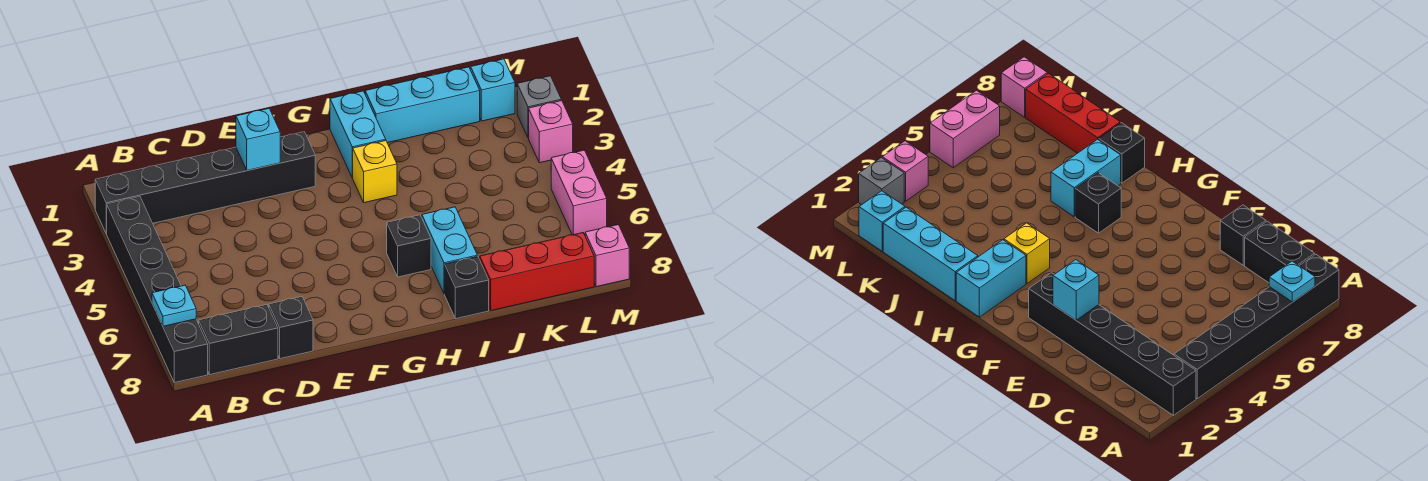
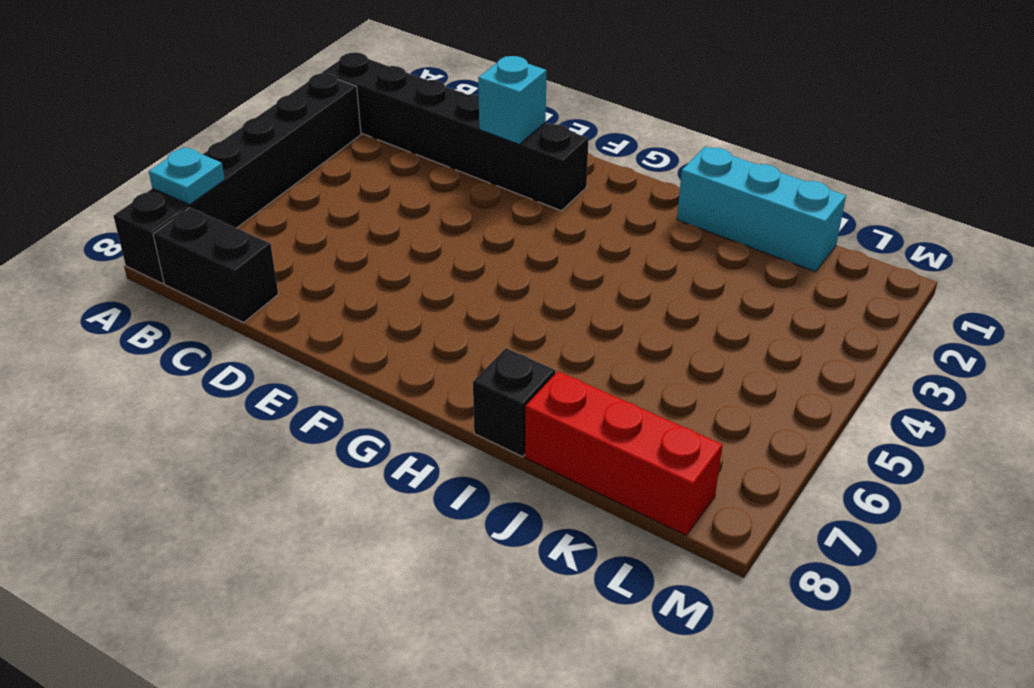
none -> black brick D8 level 1
none -> cyan brick H1:H2 level 1
none -> yellow brick H3 level 1

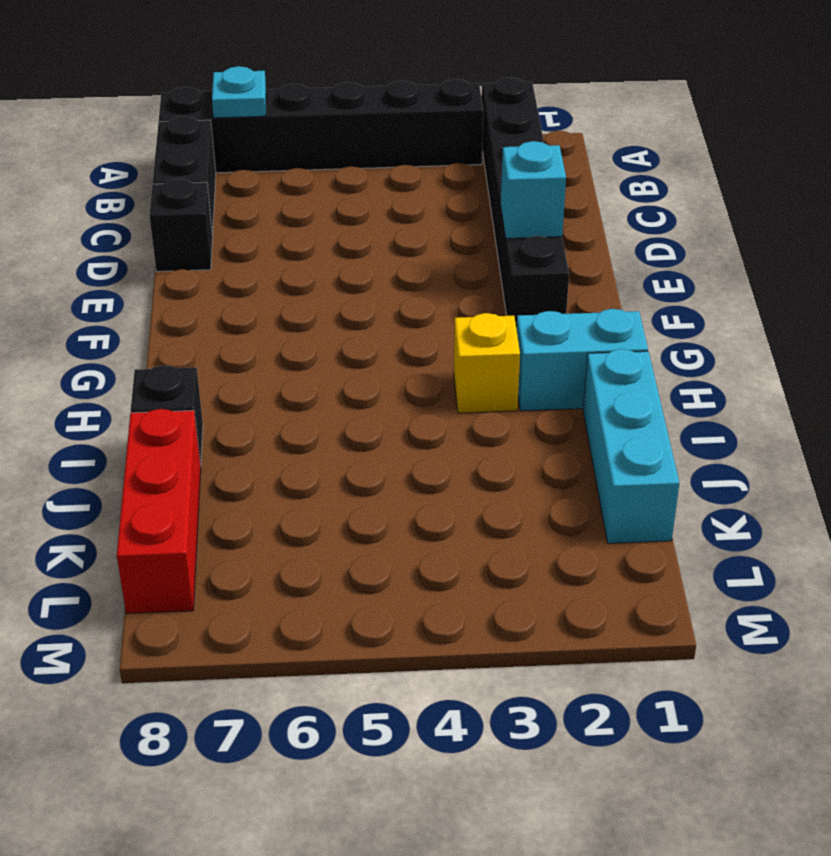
none -> black brick H6 level 1
none -> cyan brick I6:I7 level 1
none -> cyan brick L1 level 1

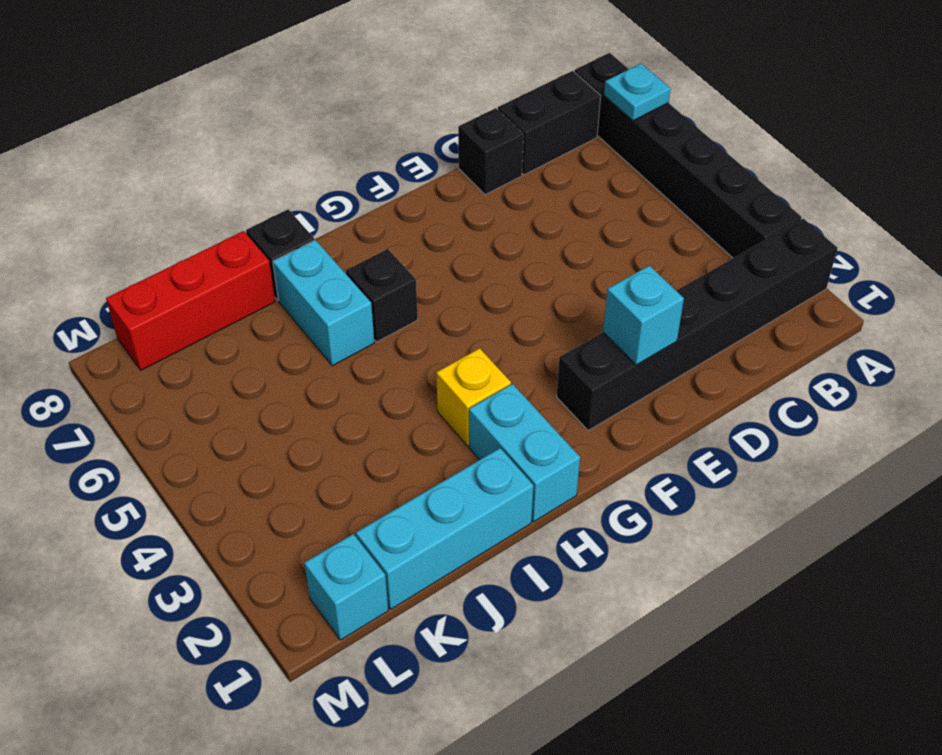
none -> grey brick M2 level 1
none -> pink brick M3 level 1
none -> pink brick M5:M6 level 1

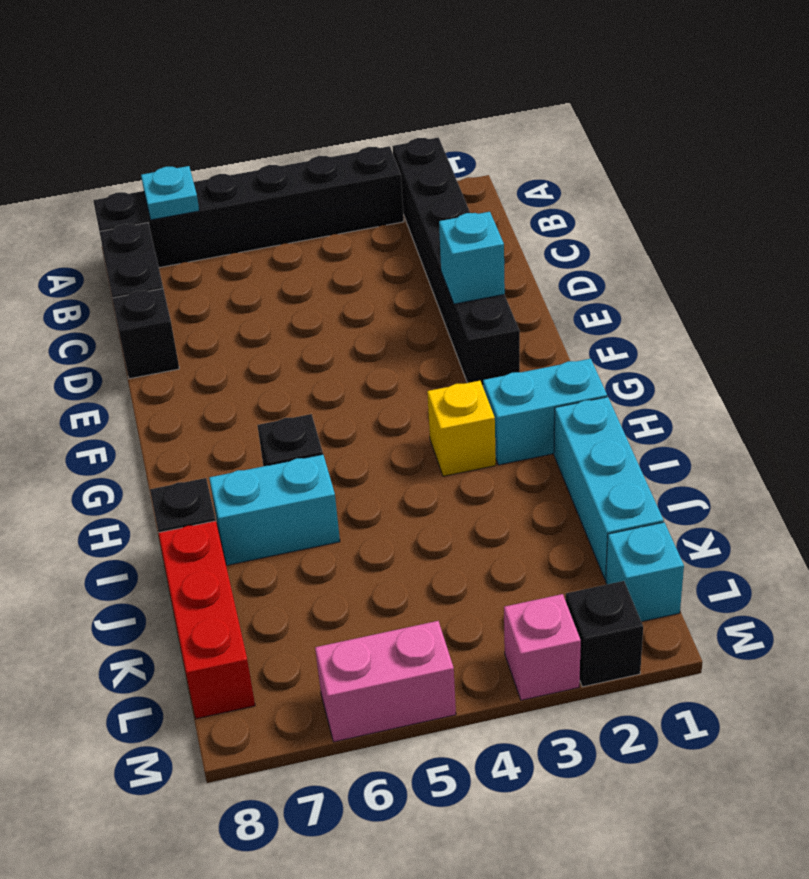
black brick M2 level 1 -> grey brick M2 level 1
none -> pink brick M8 level 1

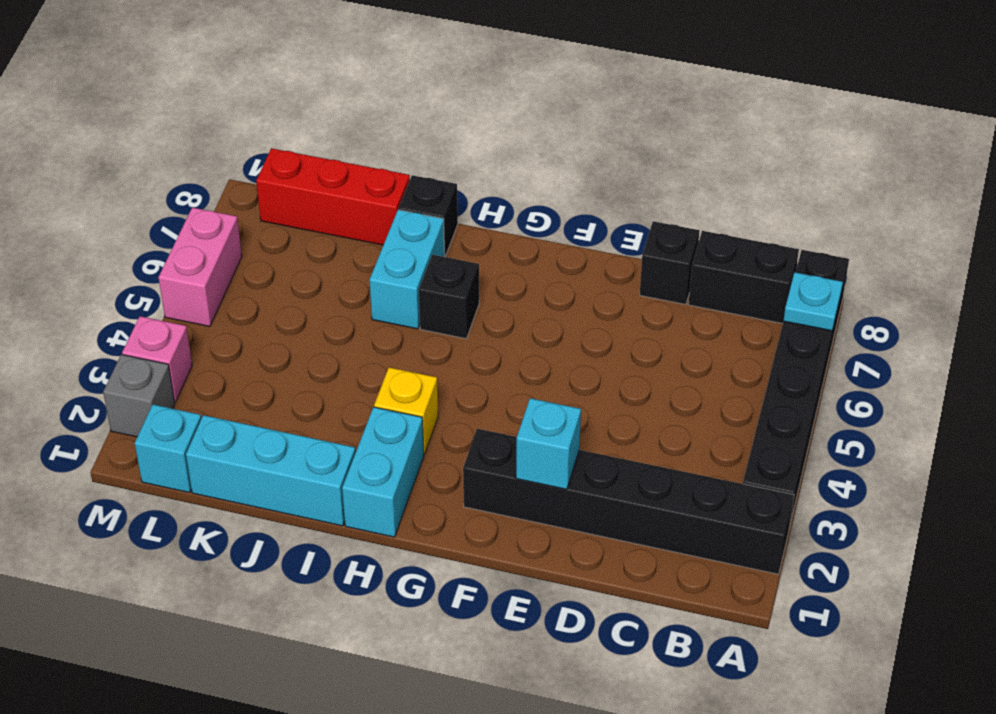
none -> pink brick M8 level 1

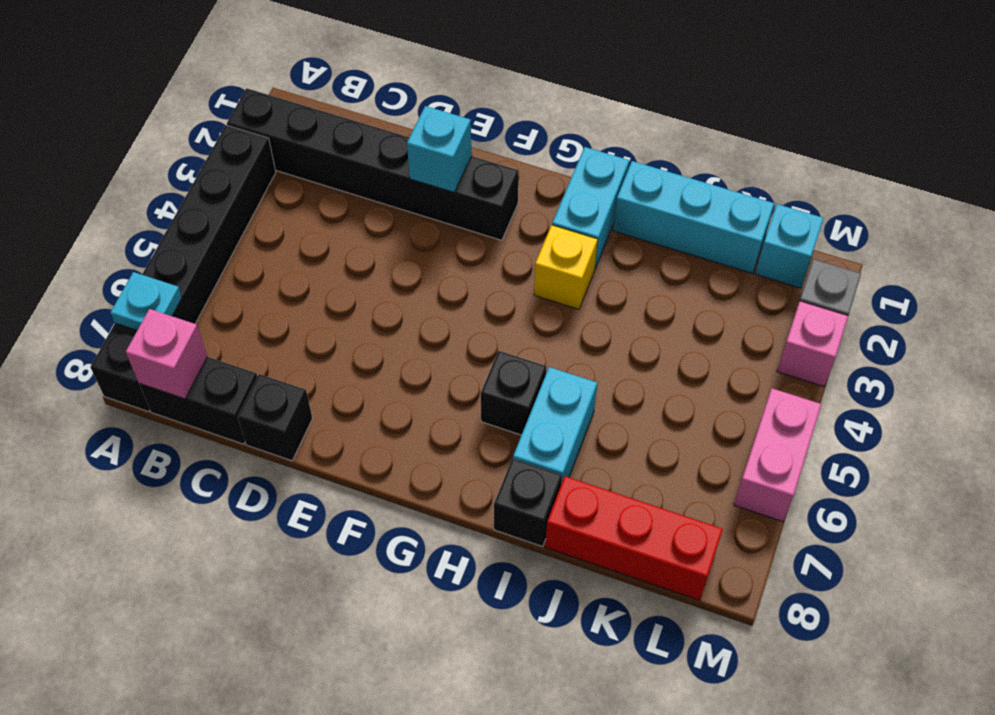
pink brick B8 level 2 -> pink brick M8 level 1

